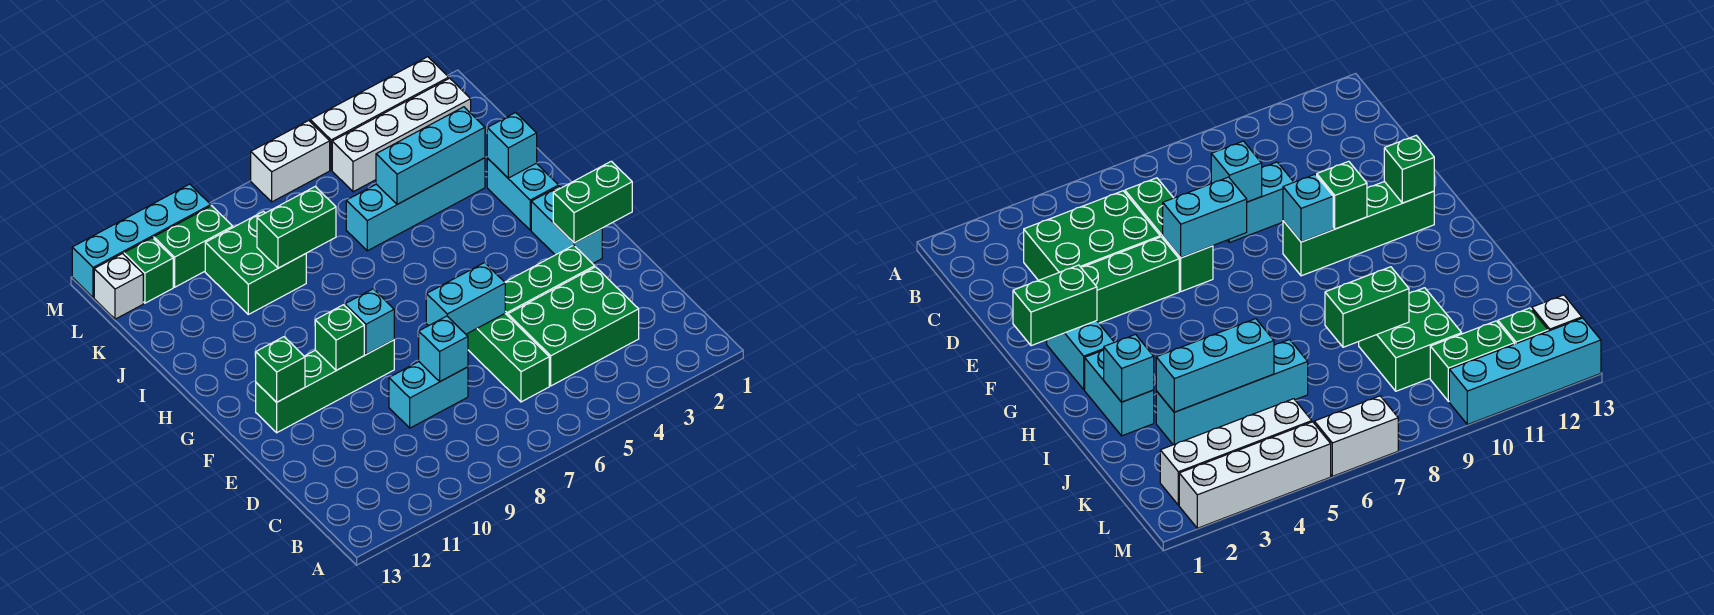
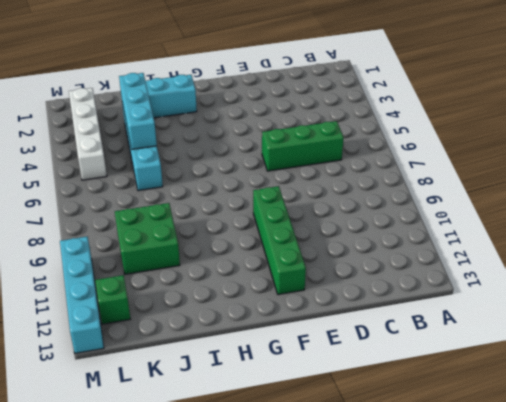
none -> green brick C3:D5 level 1
none -> cyan brick D8:D9 level 1
none -> green brick E3:E5 level 1

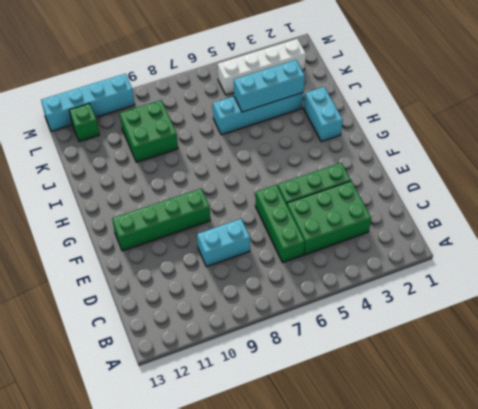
none -> cyan brick F2:G2 level 1
none -> green brick L10:L11 level 1
none -> white brick L13 level 1

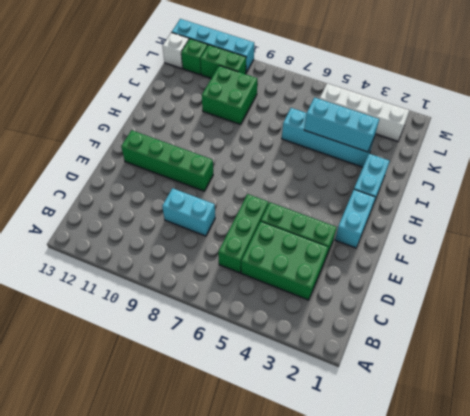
none -> white brick M2:M5 level 1
none -> white brick M6:M7 level 1
none -> cyan brick D8 level 2

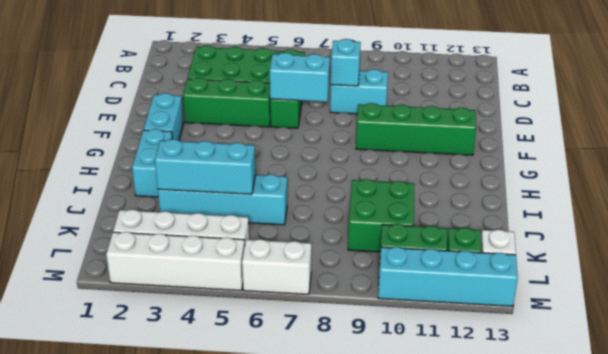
none -> green brick F1:F2 level 2
none -> cyan brick F9 level 2
none -> green brick F10 level 2

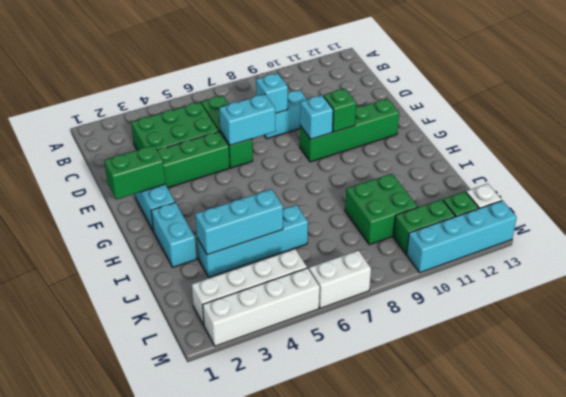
none -> green brick F12 level 2
none -> cyan brick I2 level 2
none -> green brick J8:J9 level 2

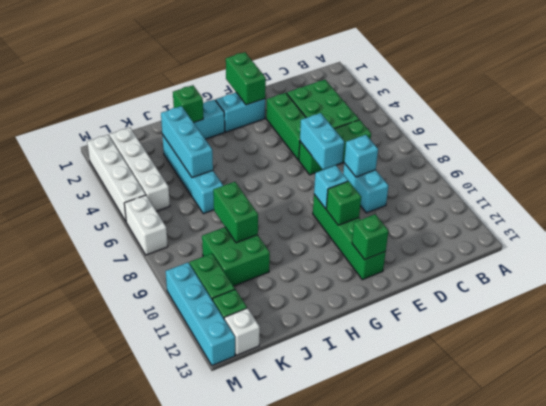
green brick I2 level 2 -> cyan brick I2 level 2

